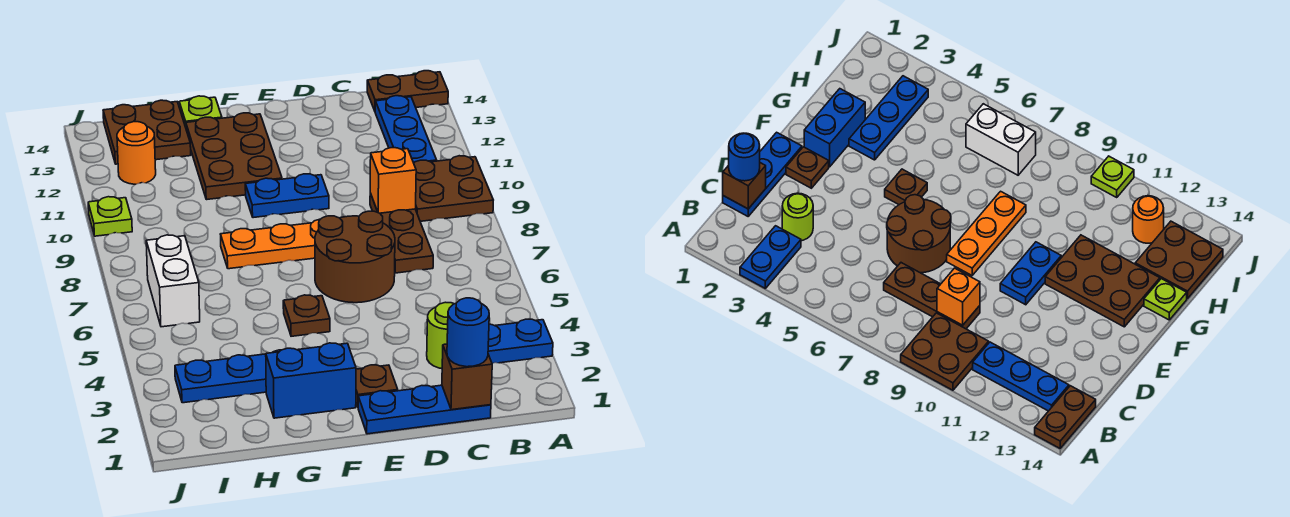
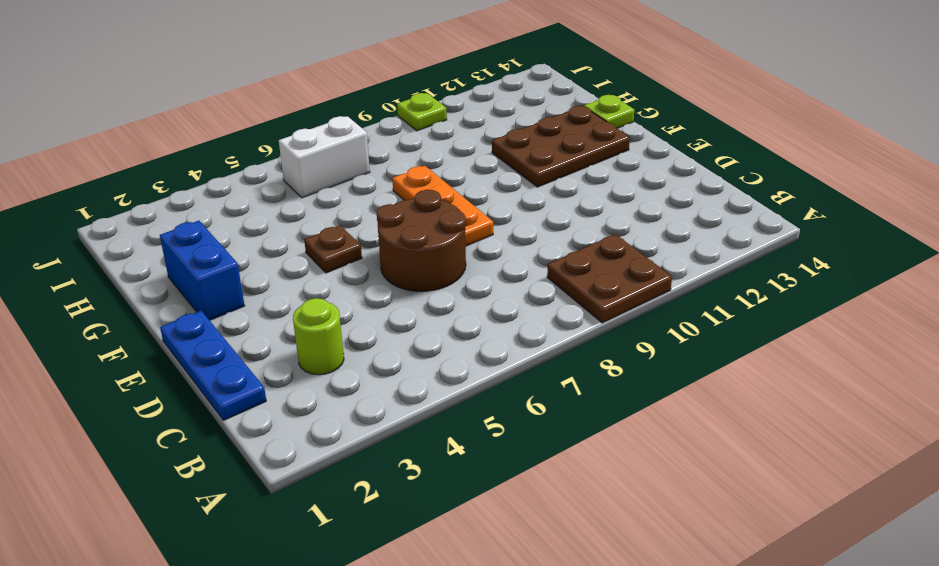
none -> blue plate A3:B3 level 1
none -> brown plate A14:B14 level 1
none -> blue plate B11:B13 level 1

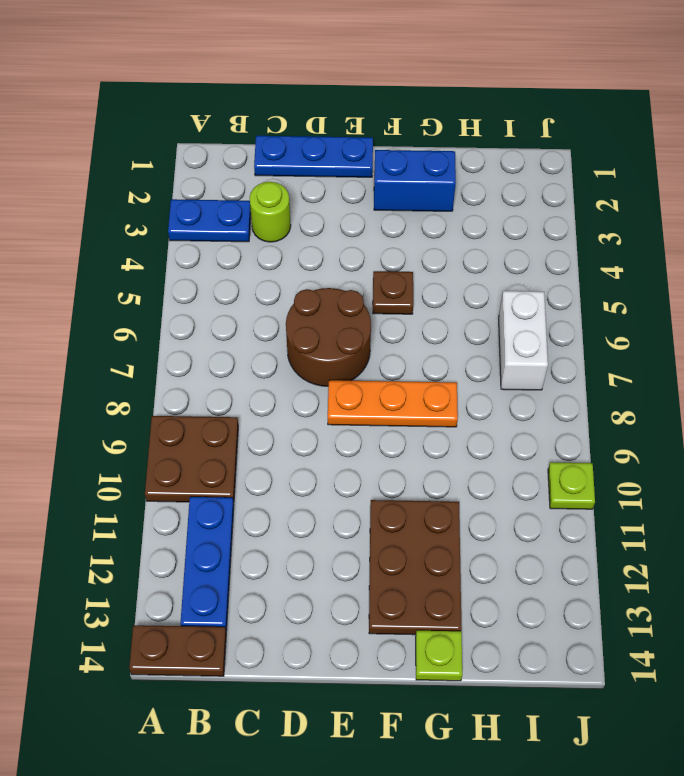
none -> brown plate C7:C9 level 1
none -> brown plate E2 level 1
none -> blue plate E10:F10 level 1

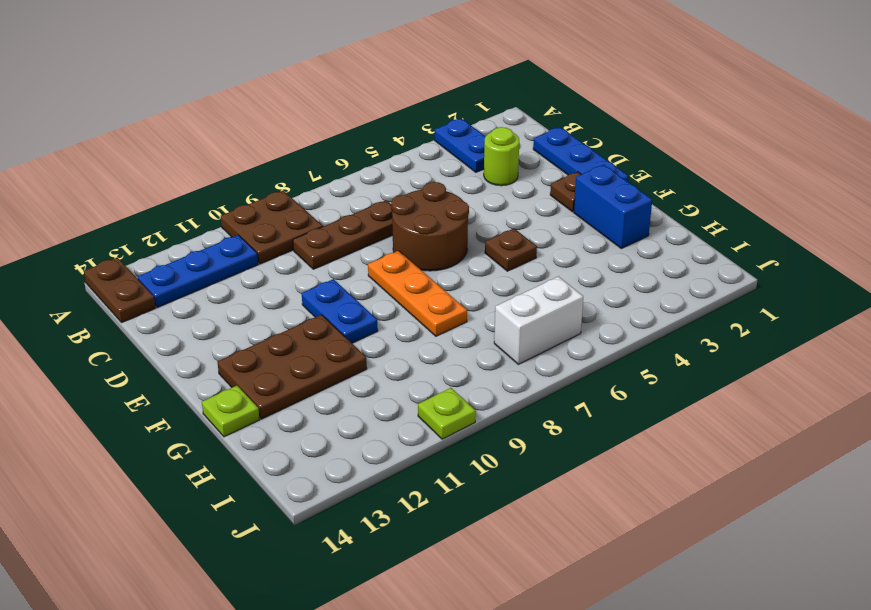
none -> blue plate G3:I3 level 1
none -> brown plate H13:I14 level 1
none -> orange round brick I12 level 1

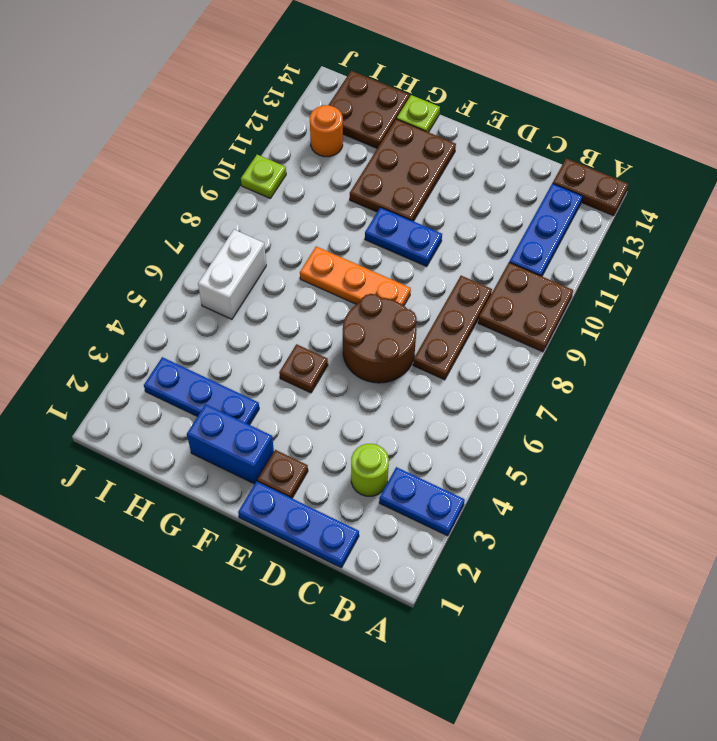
none -> brown brick C1 level 2
none -> orange brick C9 level 2
none -> blue round brick C1 level 3

